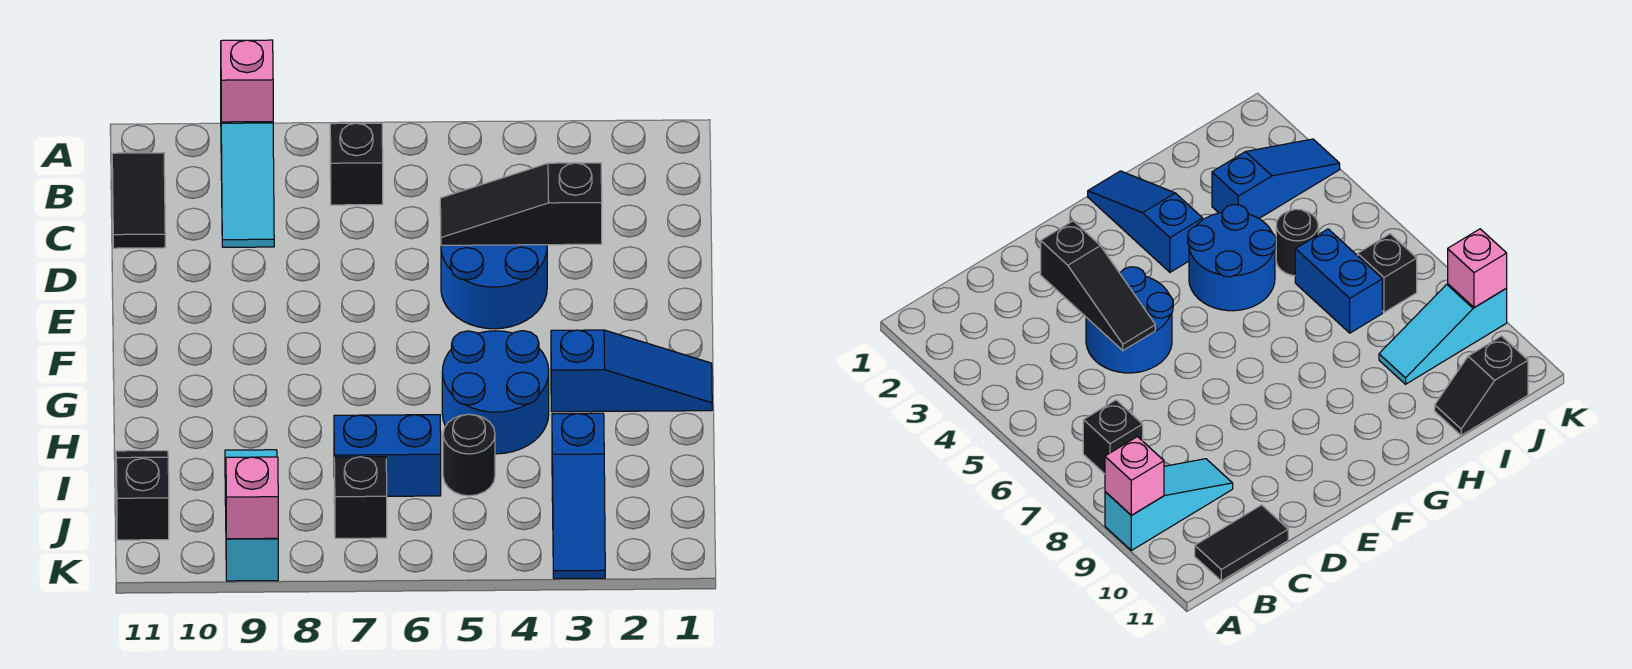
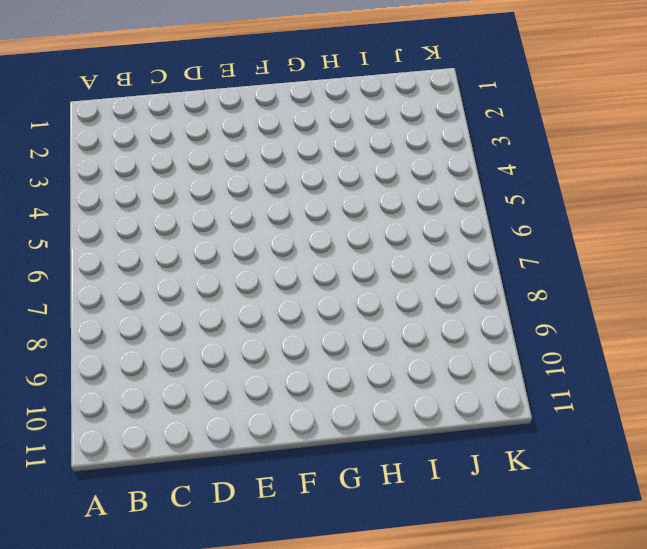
none -> cyan slope A9:C9 level 1 top A
none -> black brick B7 level 1
none -> black tile B11:C11 level 1

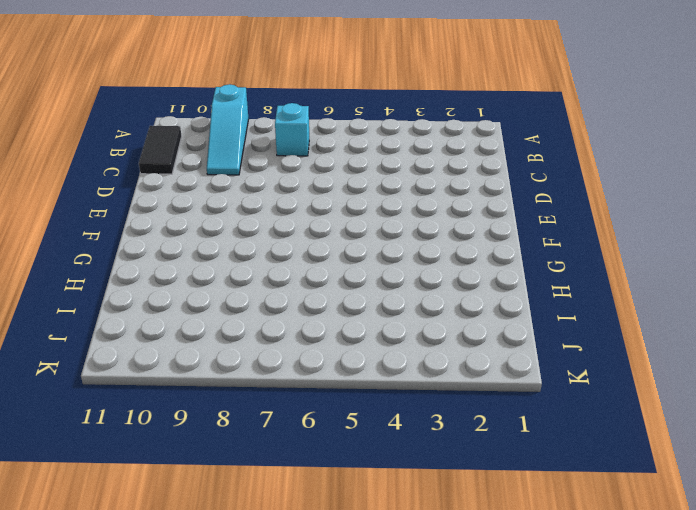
cyan brick B7 level 1 -> black brick B7 level 1
none -> blue round brick D4:E5 level 1
none -> blue slope G1:G3 level 1 top 3
none -> blue round brick G4:H5 level 1

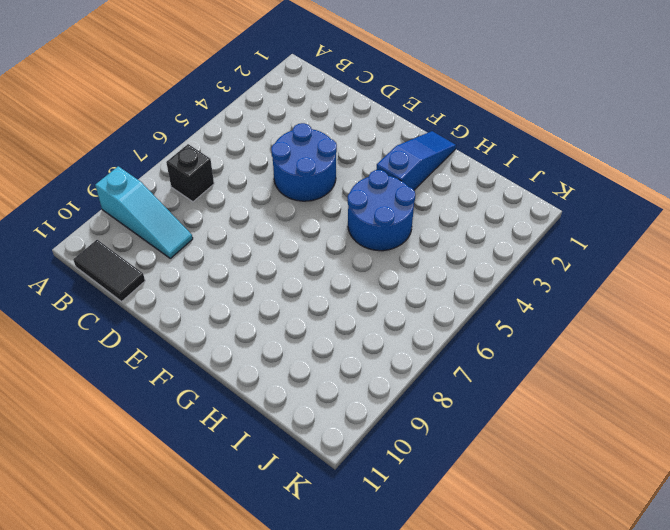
none -> blue slope I3:K3 level 1 top I
none -> black round brick I5 level 1
none -> blue brick I6:I7 level 1

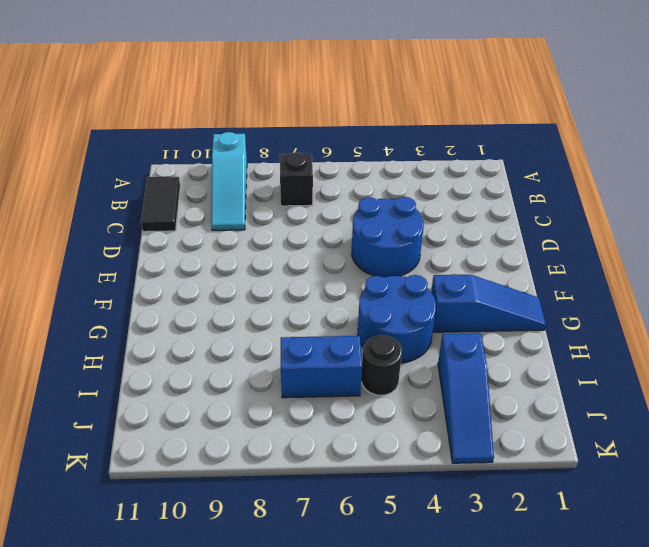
none -> cyan slope I9:K9 level 1 top K
none -> black slope I11:J11 level 1 top J
none -> black brick J7 level 1

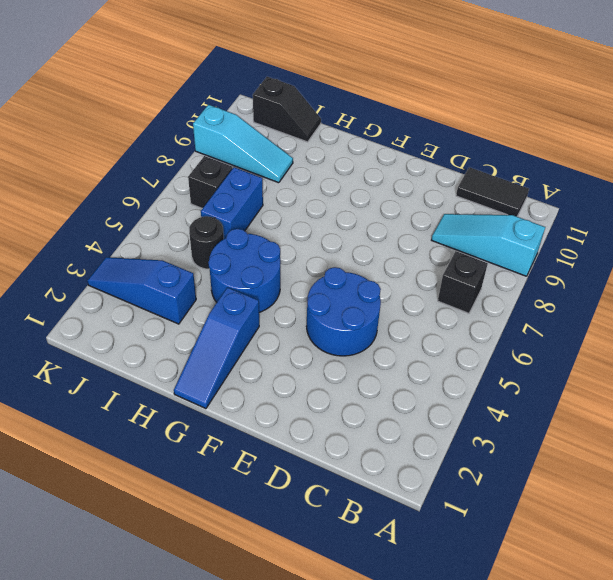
none -> pink brick A9 level 2
none -> black slope D3:D5 level 2 top 3
none -> pink brick K9 level 2

